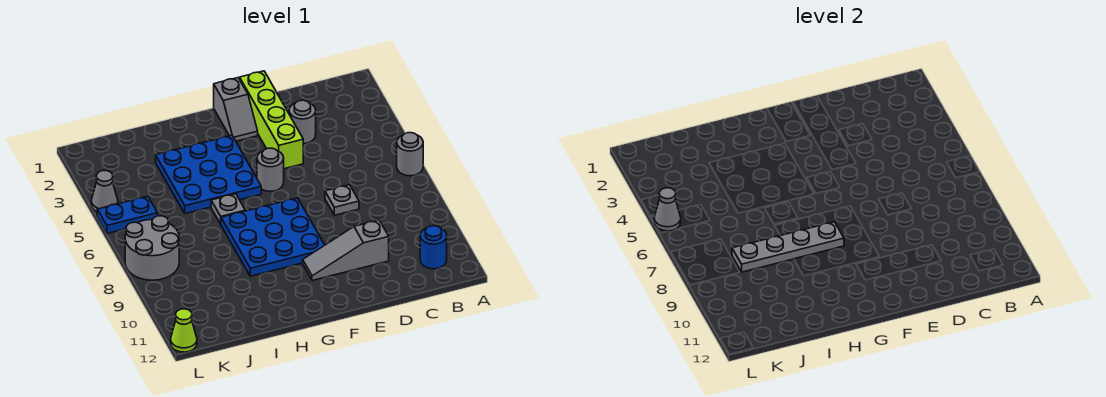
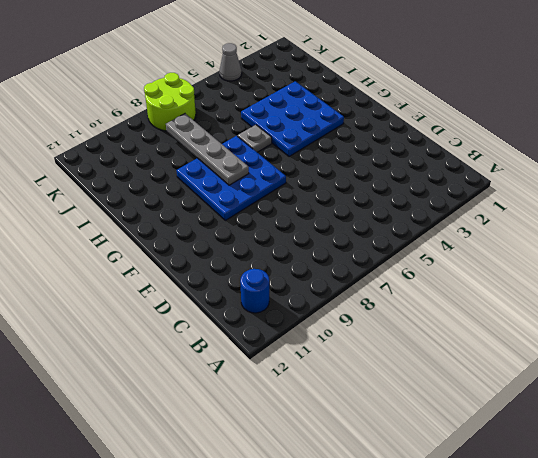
lime round brick K7:L8 level 1 -> grey round brick K7:L8 level 1
none -> grey round brick A6 level 1
none -> grey round brick D3 level 1
none -> grey plate D7 level 1

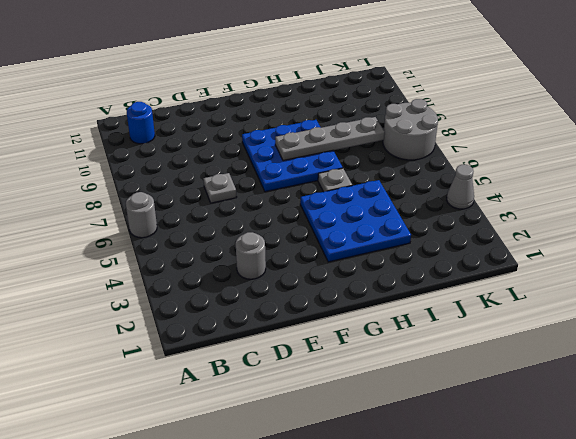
none -> grey slope D10:F10 level 1 top D
none -> lime brick E1:E4 level 1
none -> grey slope F1:F2 level 1 top 1

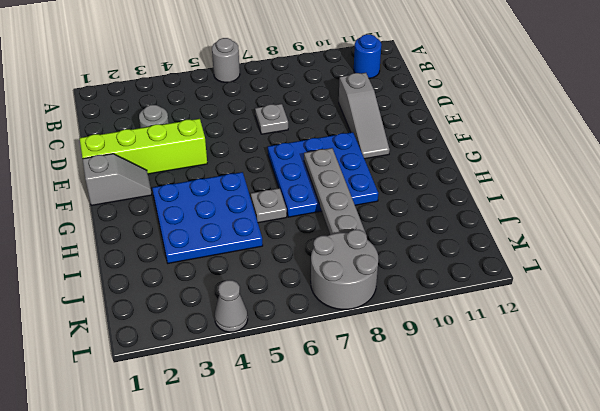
none -> grey round brick F5 level 1
none -> blue plate K5:L5 level 1
none -> lime cone L12 level 1

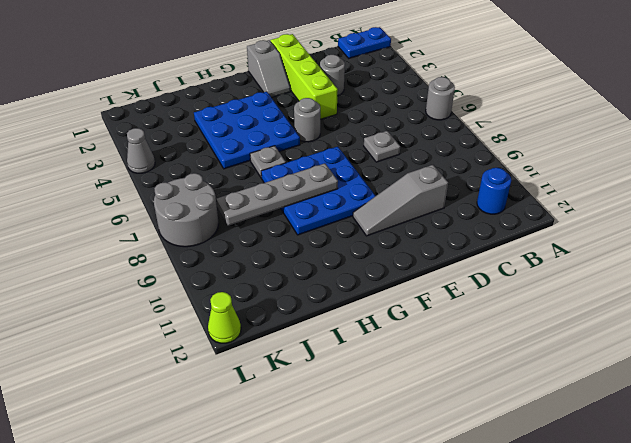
blue plate A1:B1 level 1 -> blue plate K5:L5 level 1
none -> grey cone L5 level 2

